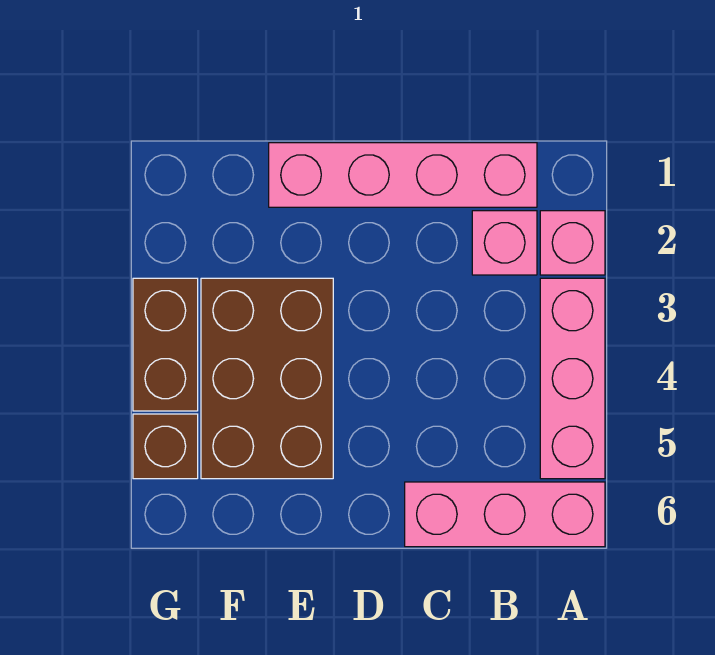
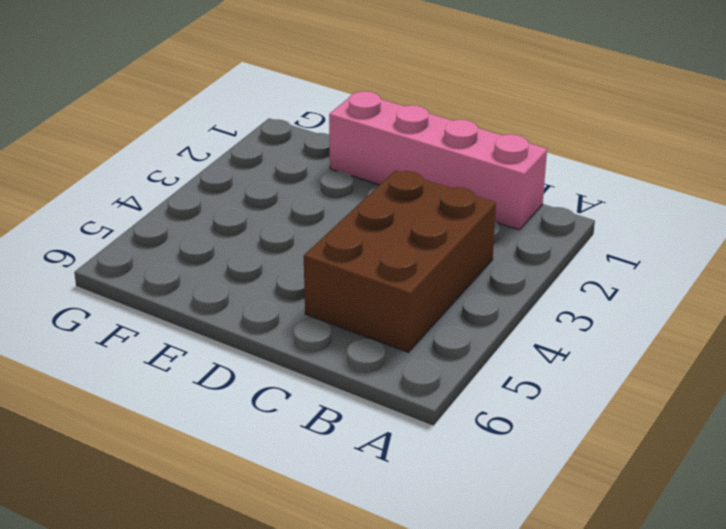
brown brick B3:C5 level 1 -> brown brick E3:F5 level 1
none -> pink brick A2 level 1
none -> pink brick A3:A5 level 1

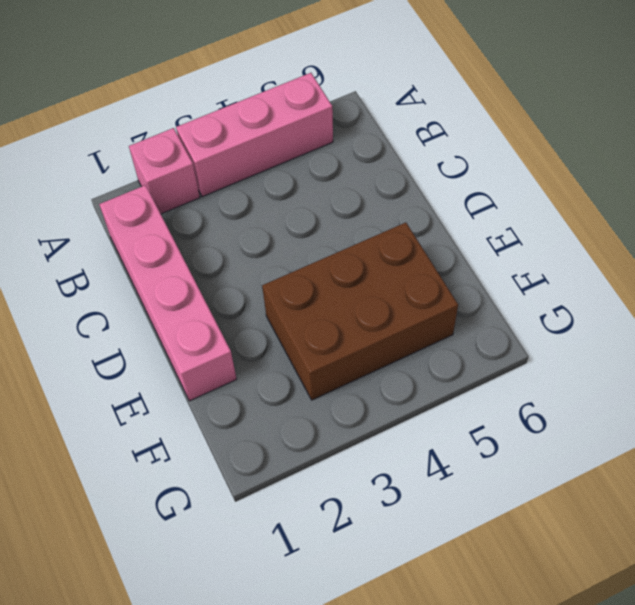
none -> pink brick A6:C6 level 1
none -> pink brick B2 level 1

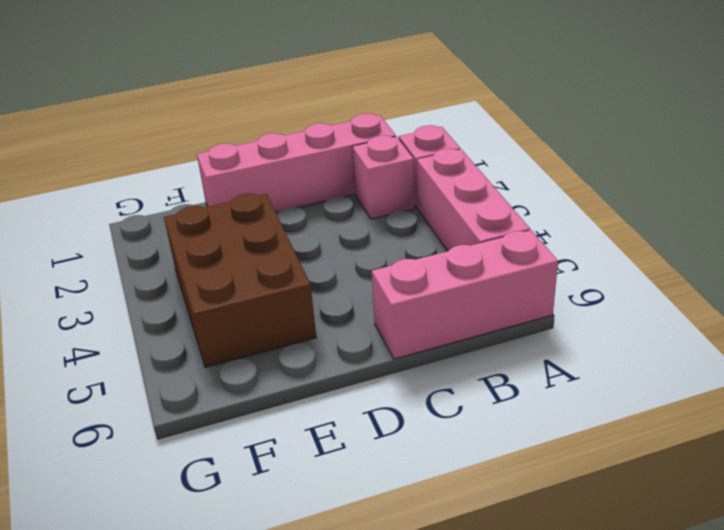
none -> brown brick G3:G4 level 1
none -> brown brick G5 level 1

